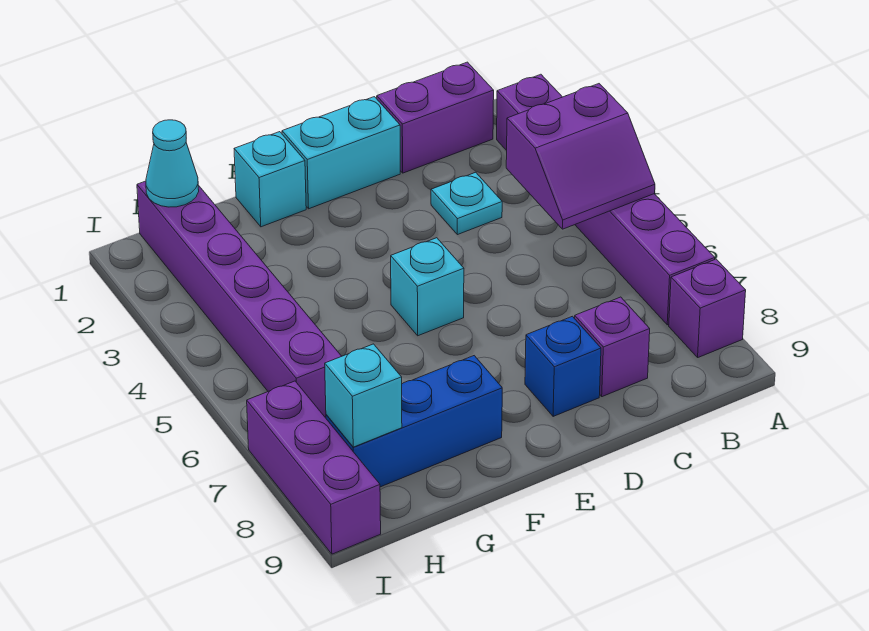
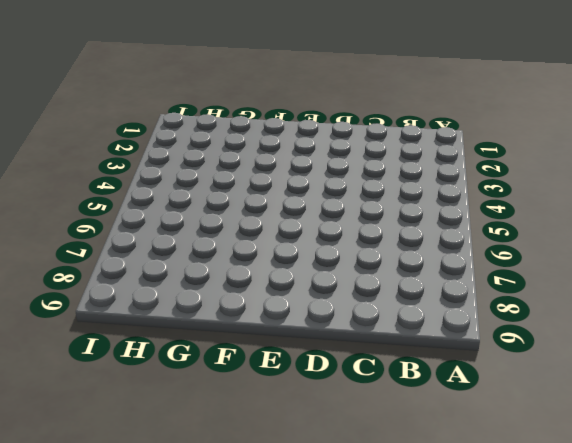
none -> purple brick A2:A7 level 1
none -> purple brick A8 level 1
none -> purple brick B1:C1 level 1

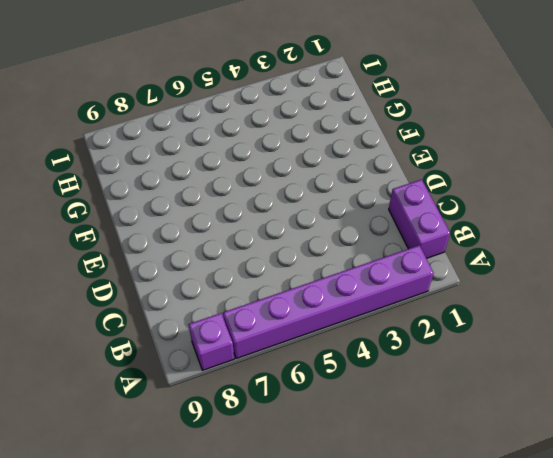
none -> cyan plate C3 level 1
none -> purple brick C8 level 1
none -> cyan brick D1:E1 level 1

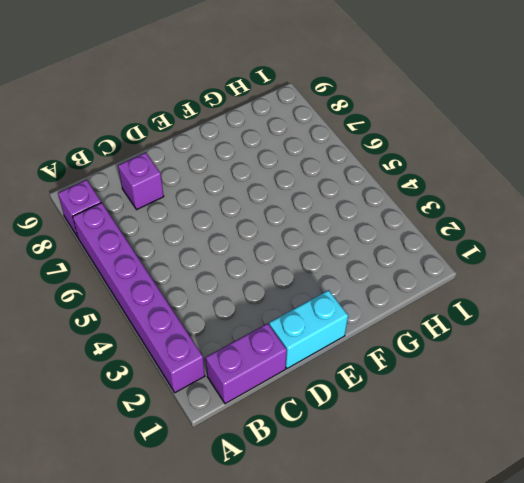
none -> cyan plate C3 level 1
none -> blue brick D8 level 1
none -> cyan brick E5 level 1

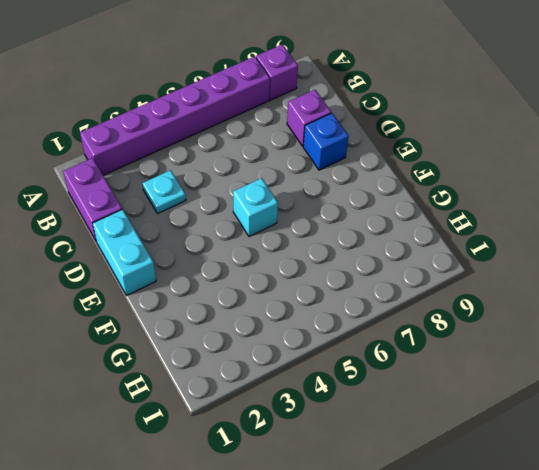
none -> cyan brick F1 level 1
none -> blue brick F8:H8 level 1
none -> purple brick H1:H6 level 1

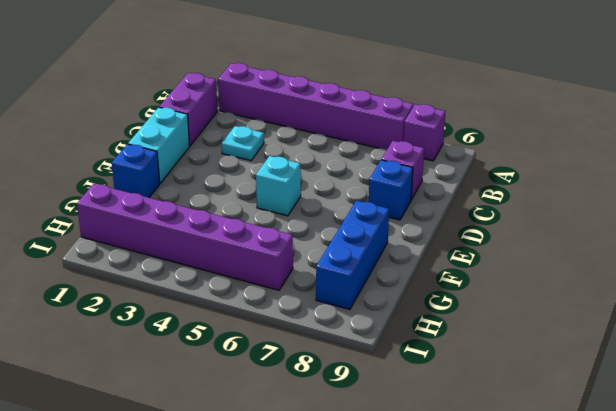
blue brick F1 level 1 -> cyan brick F1 level 1
none -> purple brick I7:I9 level 1
none -> purple slope A4:B5 level 2 top 4
none -> cyan cone H1 level 2

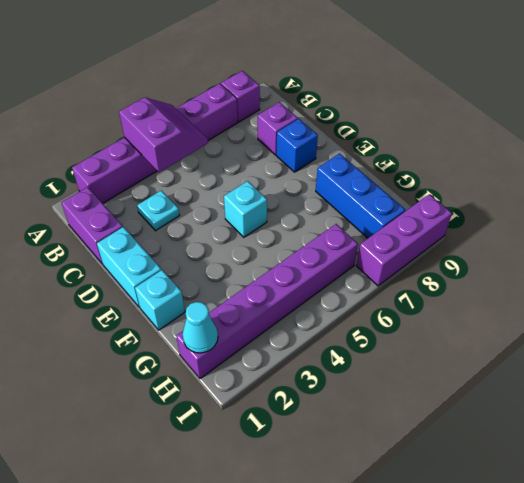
none -> cyan brick H8 level 2

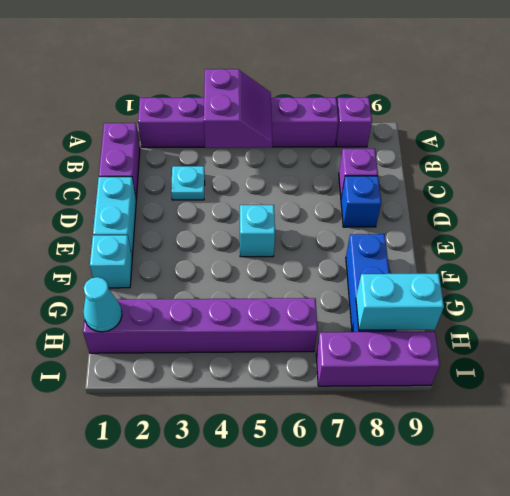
cyan brick H8:H9 level 2 -> cyan brick H8 level 2

